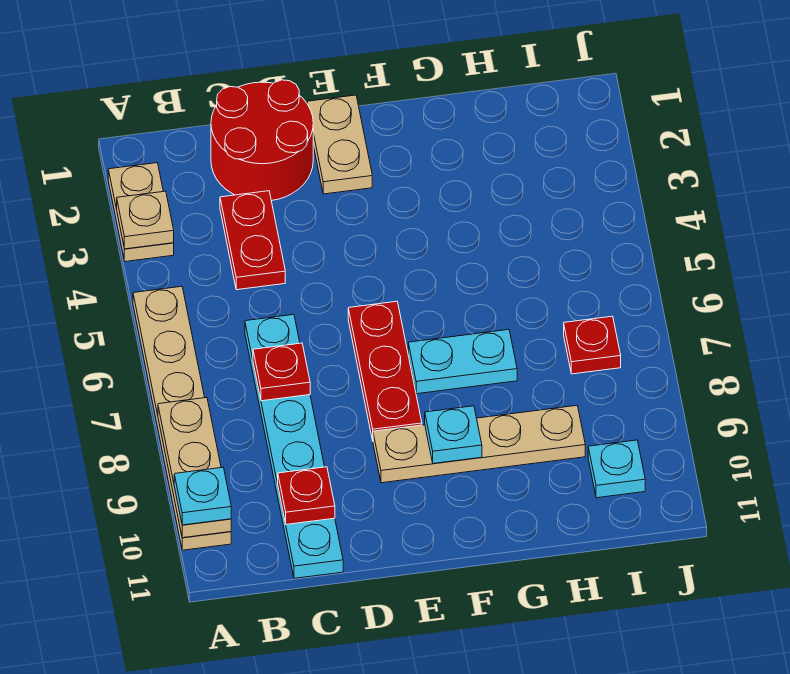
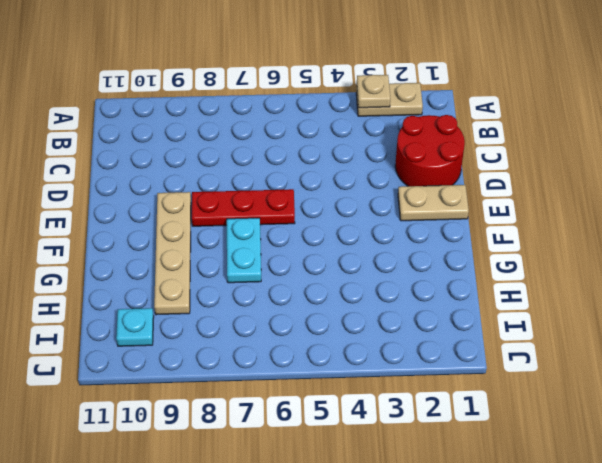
none -> tan plate A5:A10 level 1
none -> red plate C3:C4 level 1
none -> cyan plate C6:C11 level 1

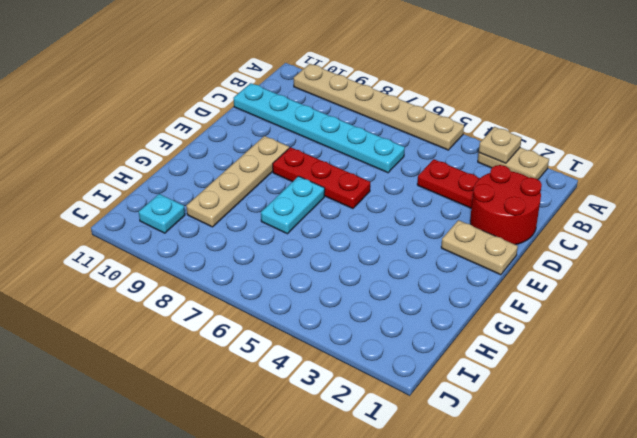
none -> red plate I7 level 1
none -> tan plate A8:A10 level 2
none -> red plate C7 level 2

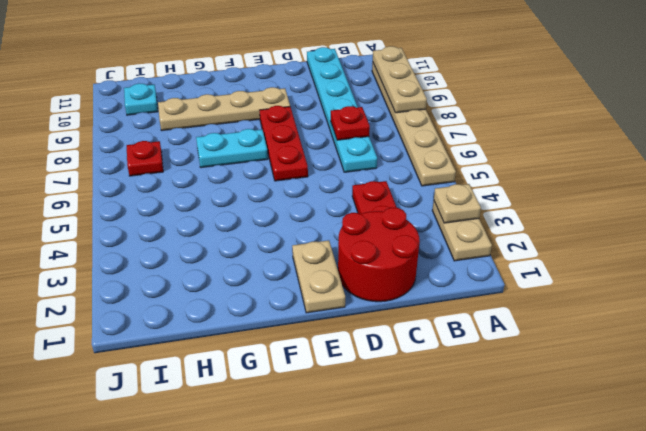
none -> red plate C10 level 2
none -> cyan plate F9 level 2
none -> cyan plate A10 level 3

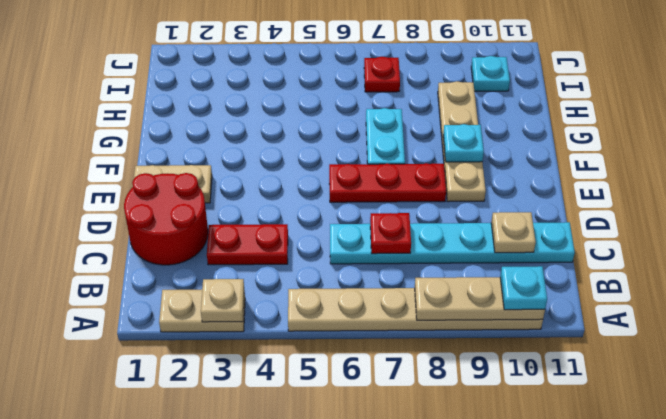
tan plate C10 level 2 -> red plate C10 level 2

